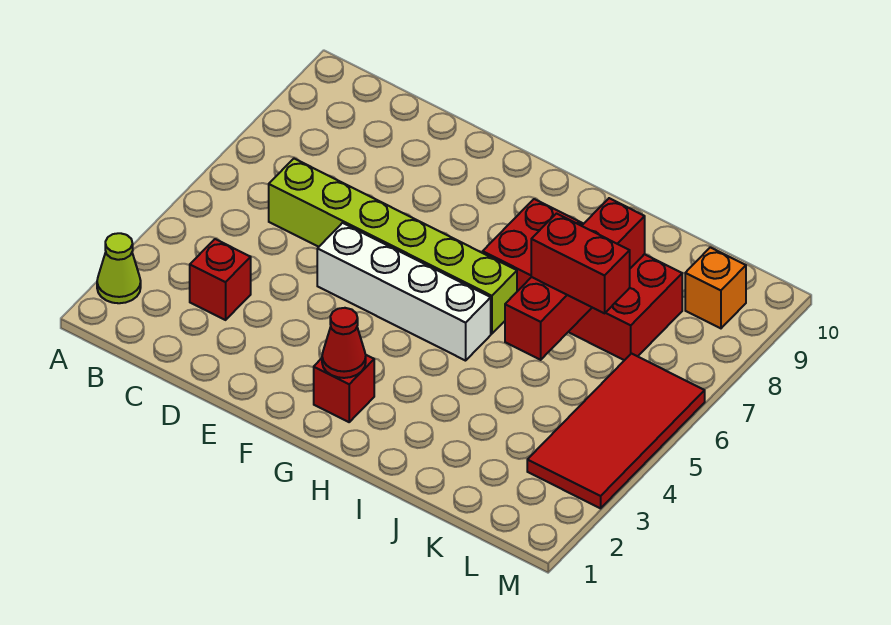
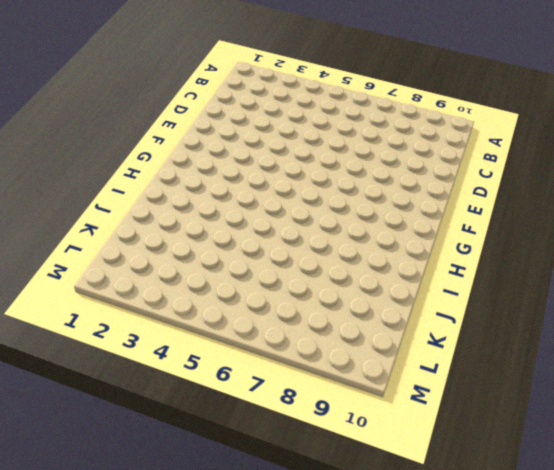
none -> lime cone A2 level 1
none -> red brick C3 level 1

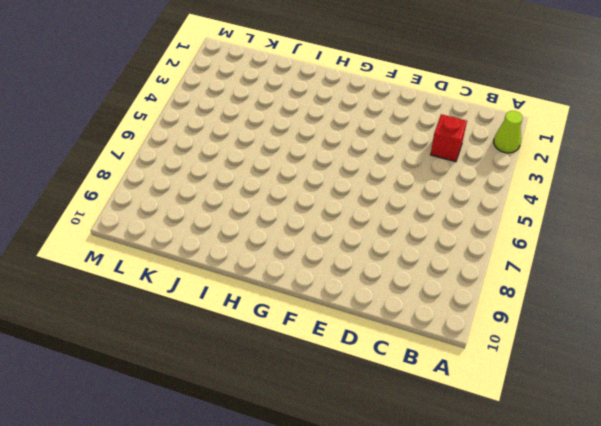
none -> lime brick C6:H6 level 1
none -> white brick E5:H5 level 1

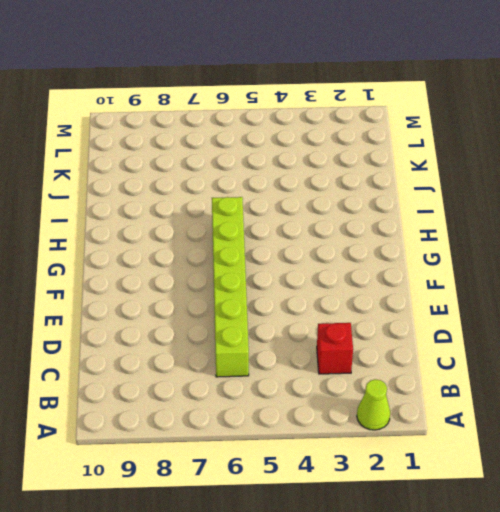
none -> white brick E5:H5 level 1
none -> red brick G2 level 1

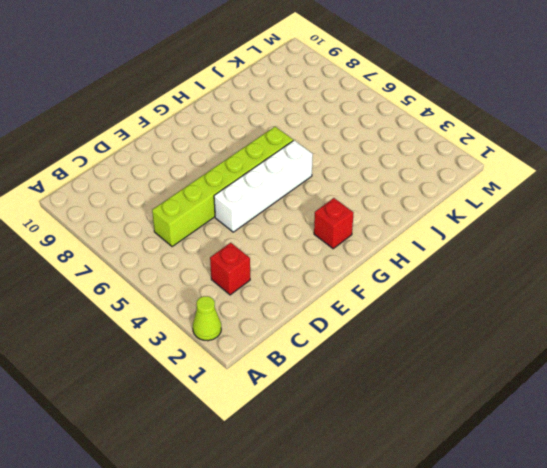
none -> red brick H7:K8 level 1
none -> red tile L3:M6 level 1

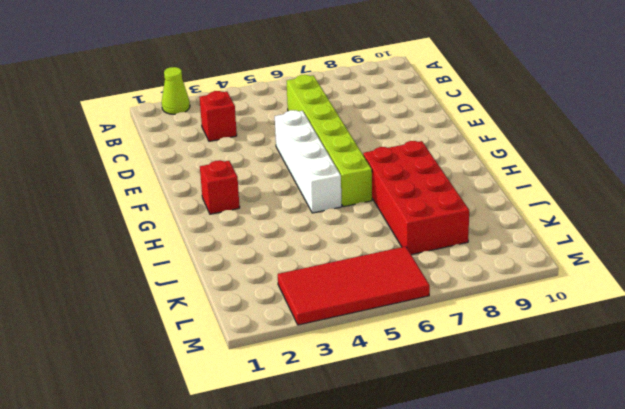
none -> orange brick L9 level 1
none -> red cone G2 level 2

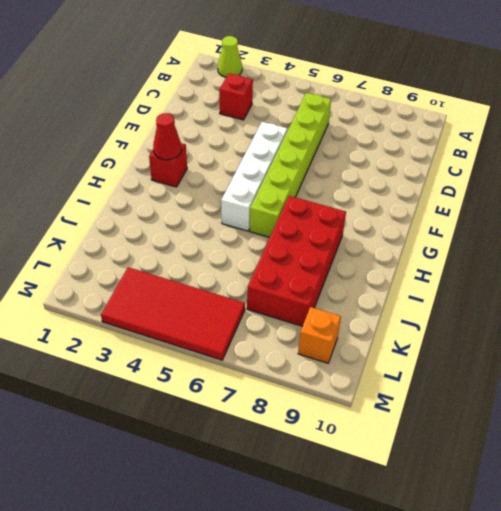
none -> red brick J5:J8 level 2
none -> red brick J6:K6 level 3

